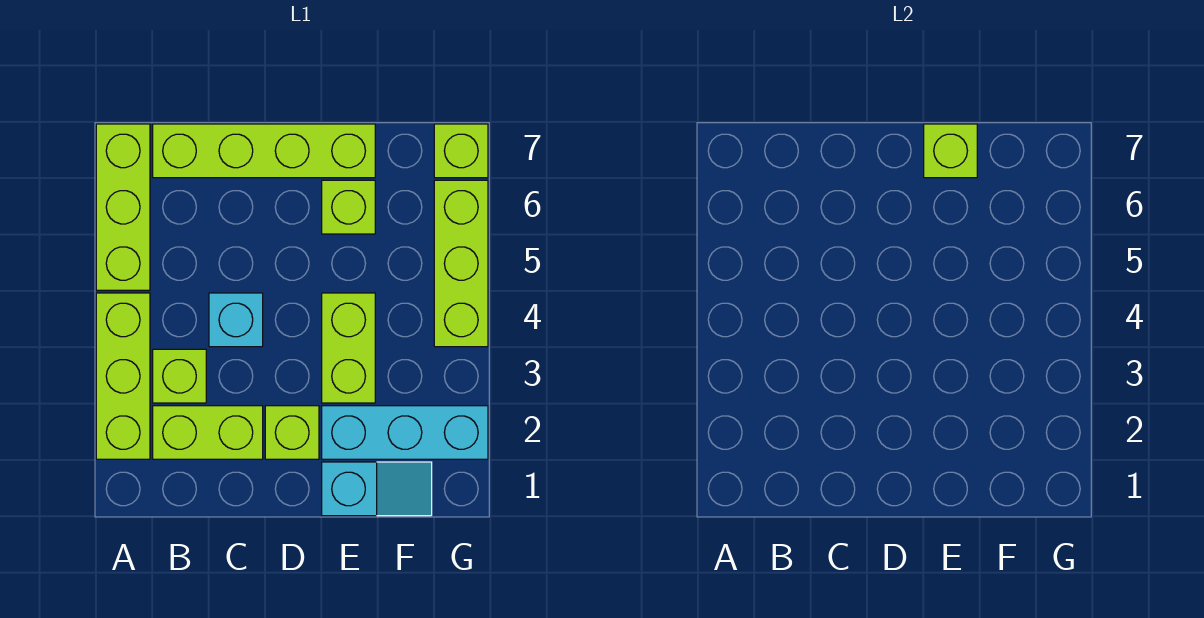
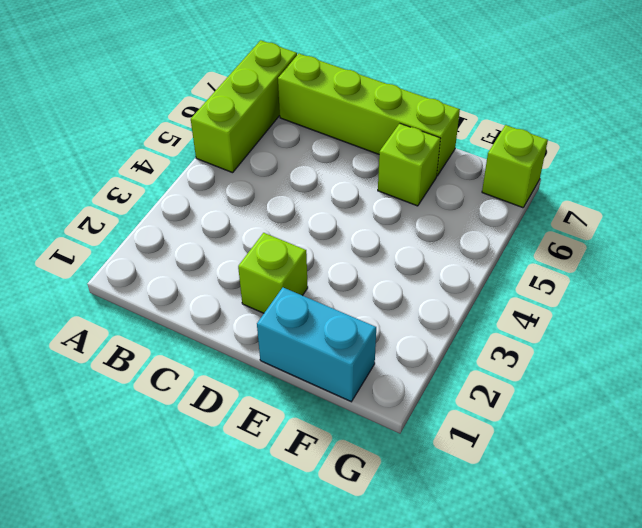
cyan brick E1:F1 level 1 -> cyan slope E1:F1 level 1 top E
none -> lime brick A2:A4 level 1
none -> lime brick B2:C2 level 1
none -> lime brick B3 level 1

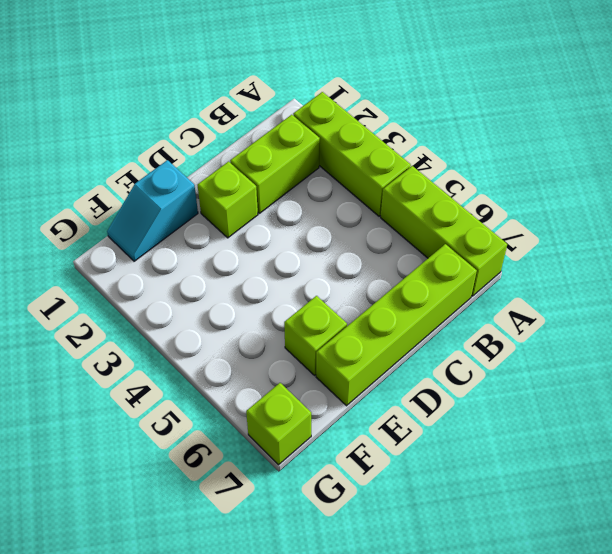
none -> lime brick B3 level 1
none -> cyan brick C4 level 1
none -> cyan brick E2:G2 level 1

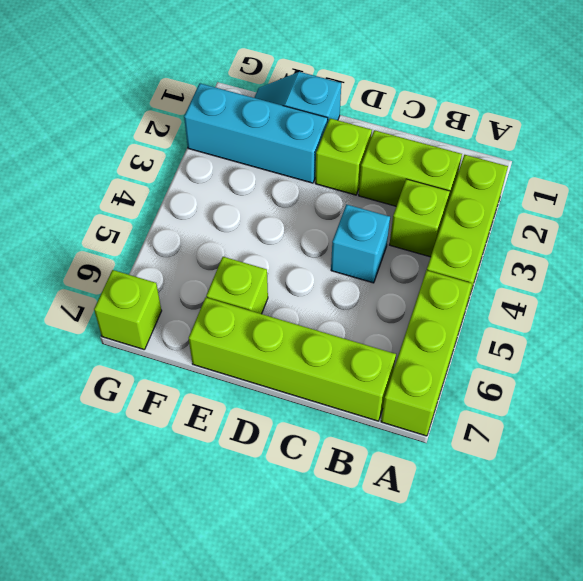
none -> lime brick E3:E4 level 1
none -> lime brick G4:G6 level 1
none -> lime brick E7 level 2

